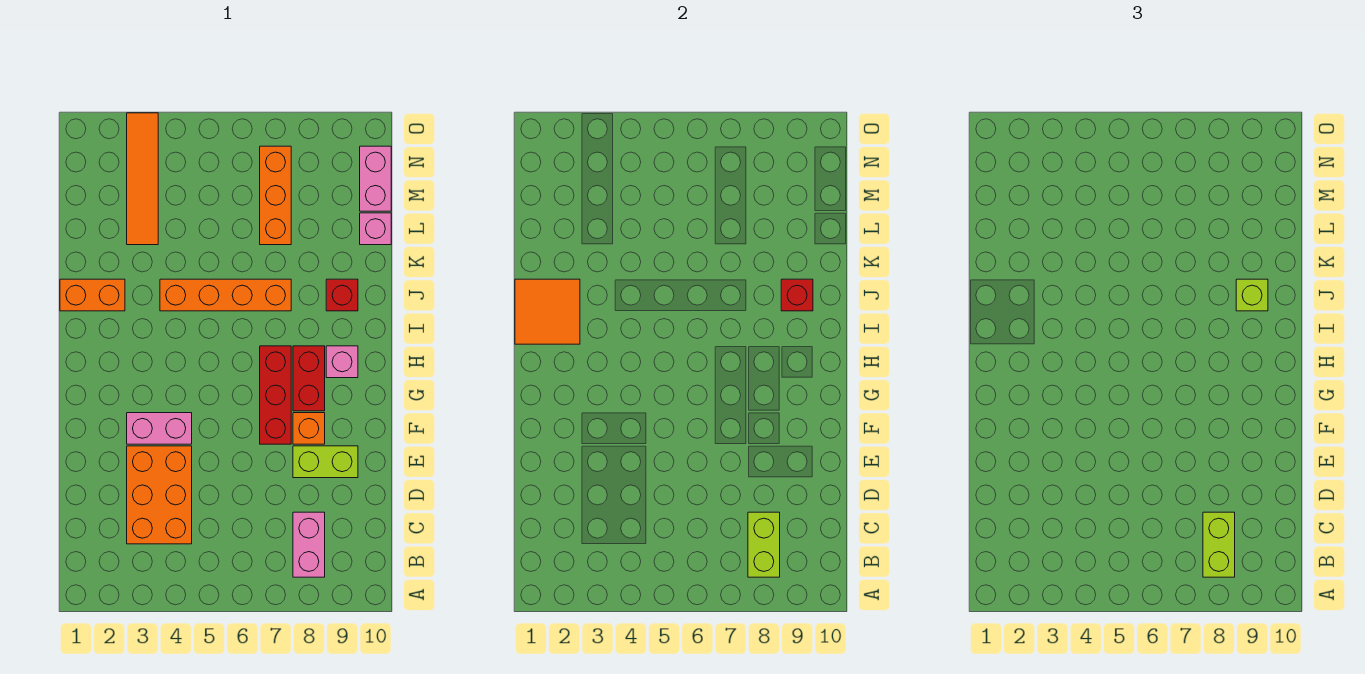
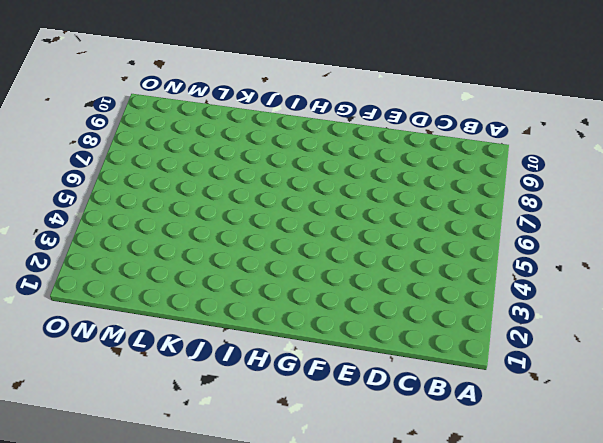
none -> pink brick B8:C8 level 1
none -> orange brick C3:E4 level 1
none -> lime brick E8:E9 level 1

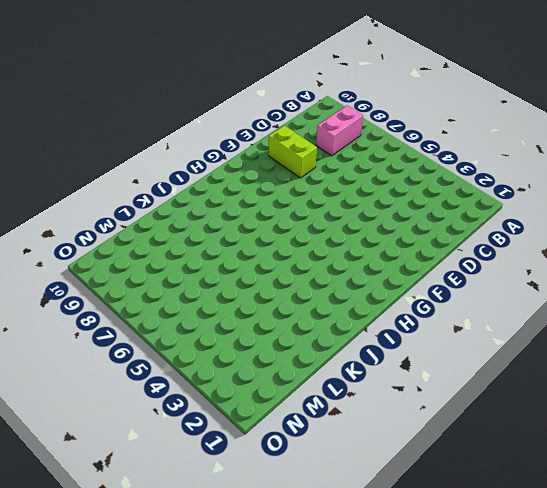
none -> orange brick C3:E4 level 1
none -> pink brick F3:F4 level 1
none -> red brick F7:H7 level 1

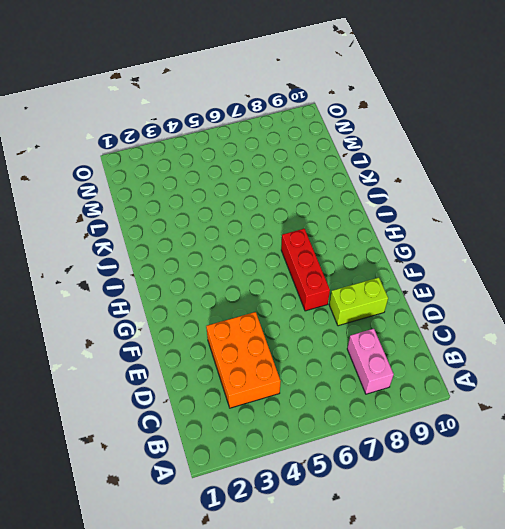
none -> pink brick F3:F4 level 1
none -> orange brick F8 level 1
none -> red brick G8:H8 level 1

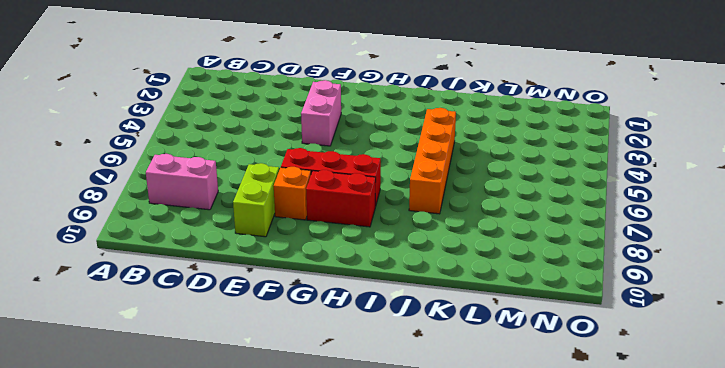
none -> orange brick C3:E4 level 1
none -> pink brick H9 level 1
none -> orange brick J1:J2 level 1

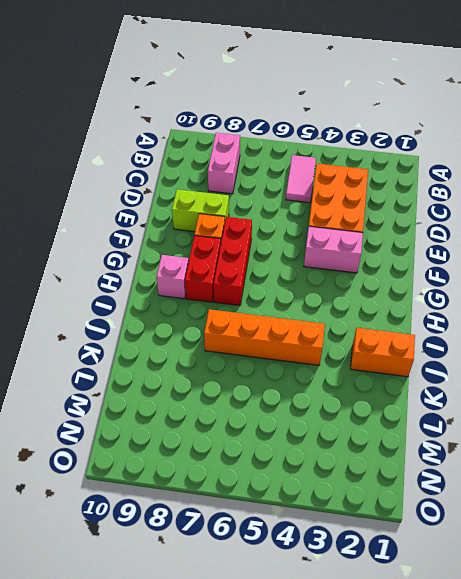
pink tile B5:C5 level 1 -> none
none -> red brick J9 level 1
none -> orange tile L3:O3 level 1
none -> orange brick L7:N7 level 1

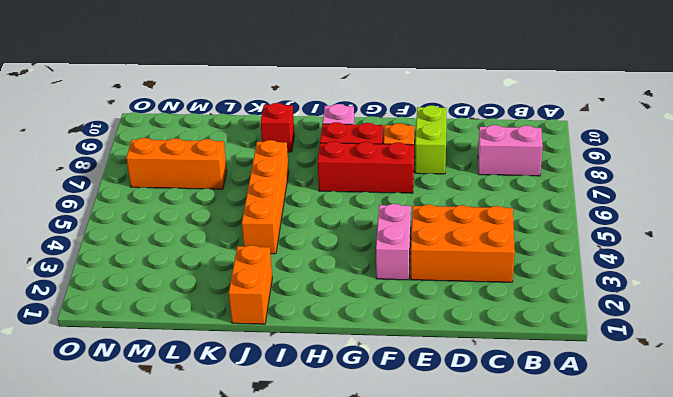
none -> orange tile L3:O3 level 1
none -> pink brick L10 level 1
none -> pink brick M10:N10 level 1

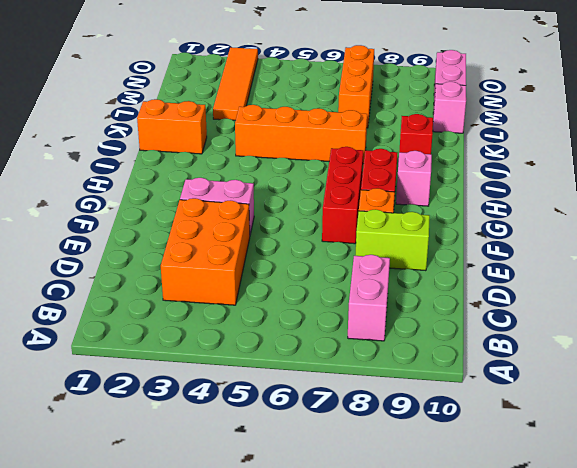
none -> lime brick B8:C8 level 2
none -> orange tile I1:J2 level 2
none -> red brick J9 level 2

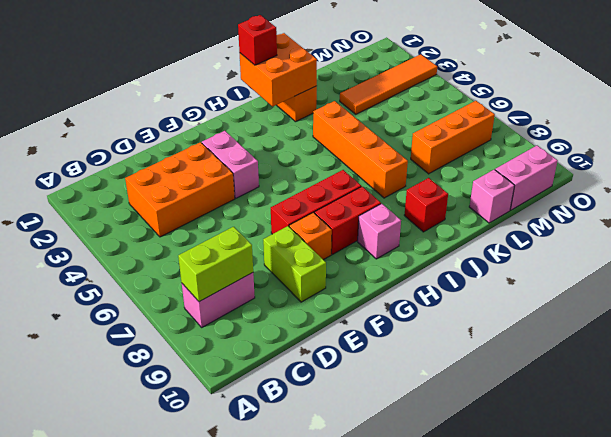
orange brick I1:J2 level 2 -> orange tile I1:J2 level 2
red brick I1 level 3 -> red brick J9 level 2
none -> lime brick B8:C8 level 3
none -> lime brick J9 level 3

